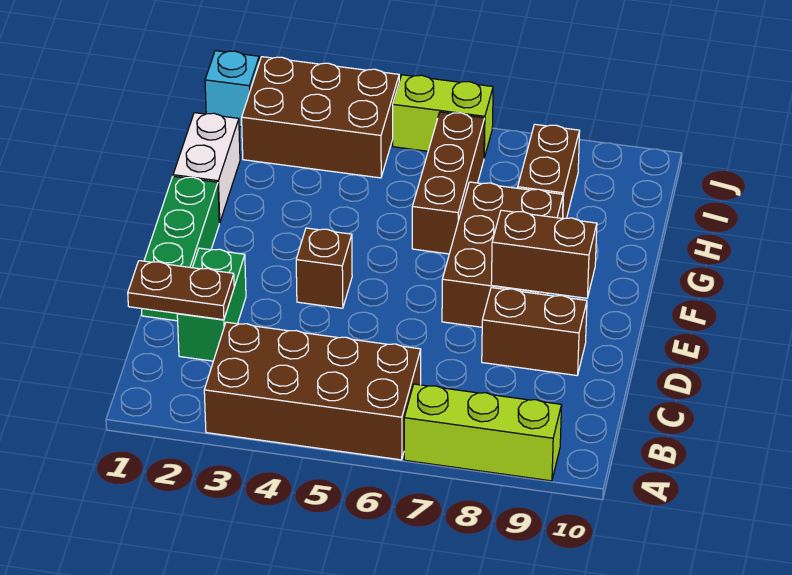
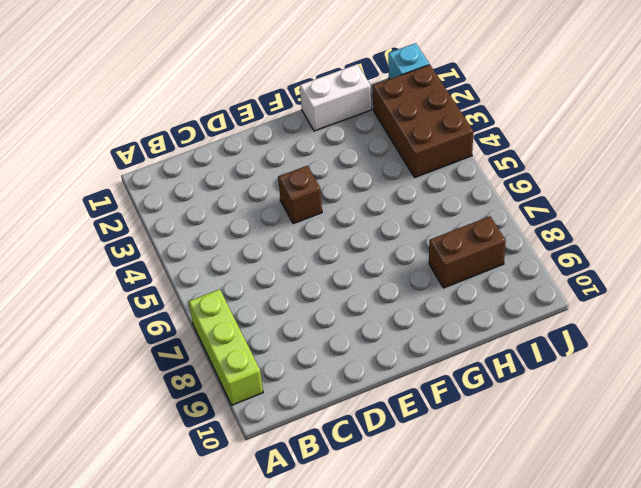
none -> brown brick A3:B6 level 1
none -> green brick C2:D2 level 1
none -> green brick D1:F1 level 1

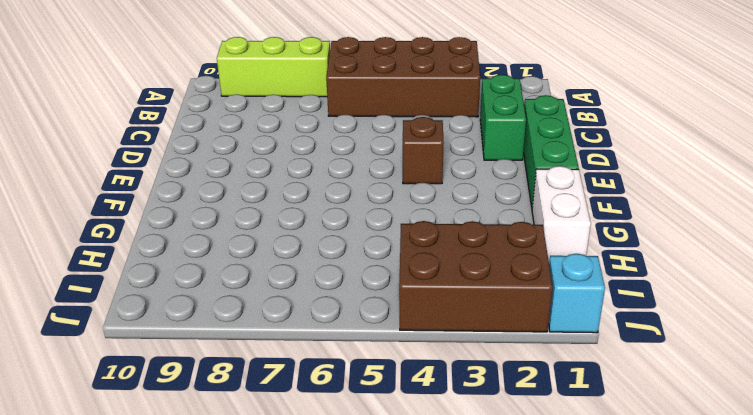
none -> brown brick D8:D9 level 1
none -> brown brick E7:G8 level 1
none -> brown brick G6:I6 level 1

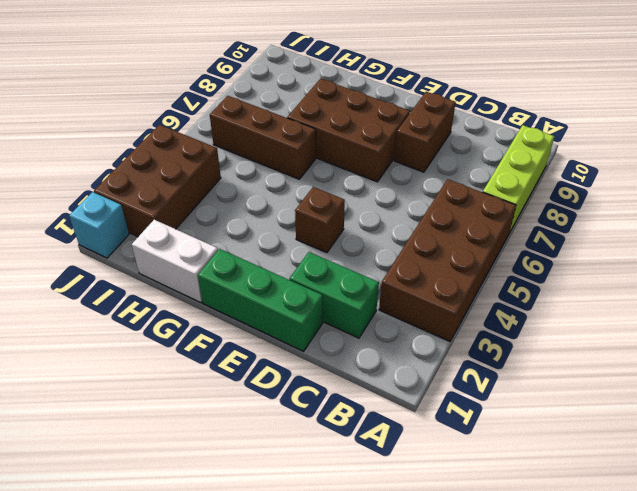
none -> brown brick H8:I8 level 1
none -> lime brick J5:J6 level 1
none -> brown plate C1:C2 level 2

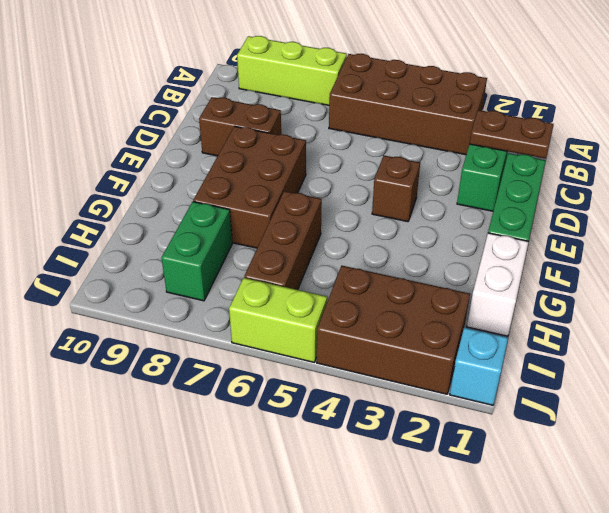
green brick H8:I8 level 1 -> brown brick H8:I8 level 1
none -> brown brick E8:E9 level 2

